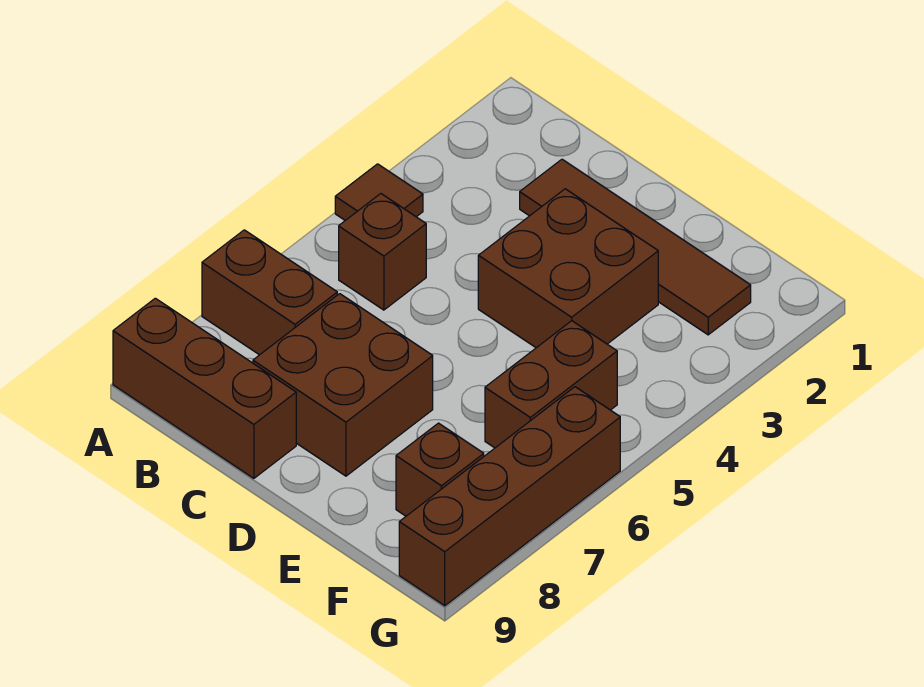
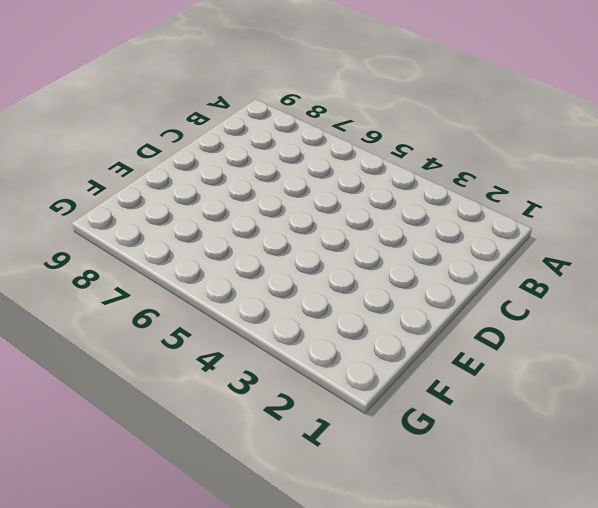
none -> brown tile A4 level 1
none -> brown brick A7:B7 level 1

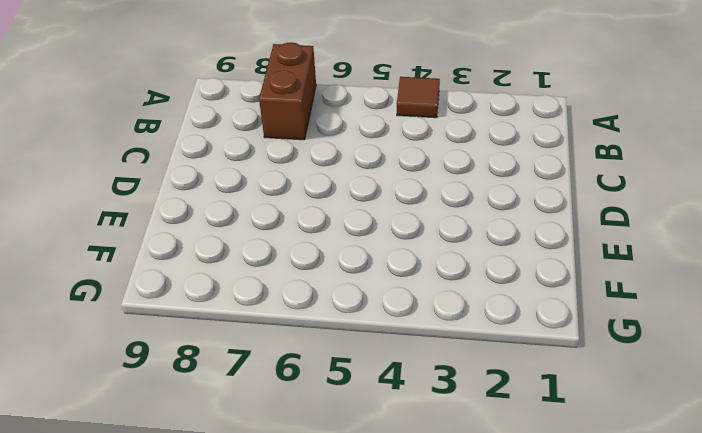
none -> brown brick A9:C9 level 1
none -> brown brick B5 level 1

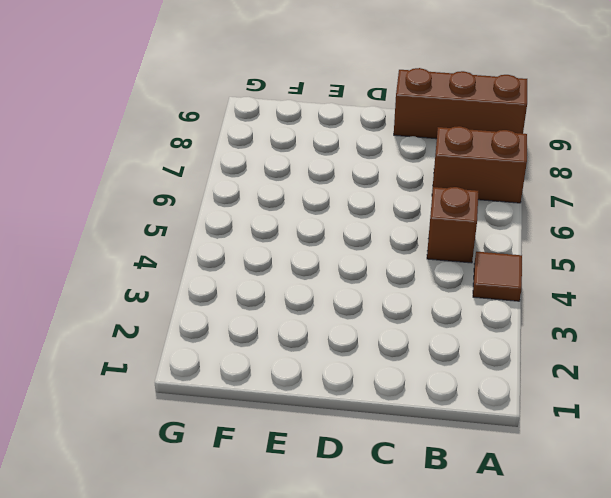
none -> brown tile C2:F2 level 1
none -> brown brick C7:D8 level 1

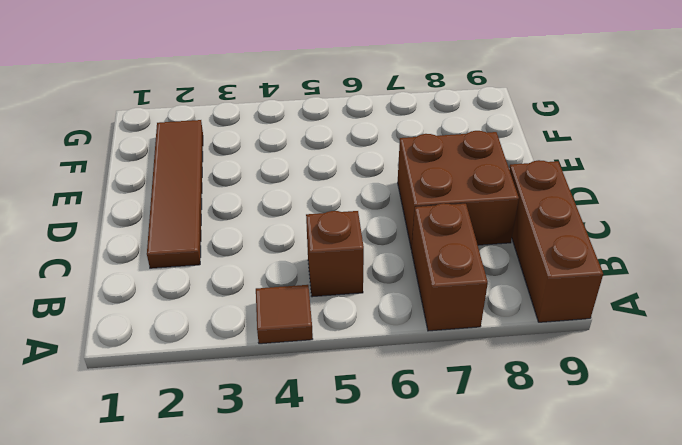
none -> brown brick D3:E4 level 1
none -> brown brick F5:F6 level 1

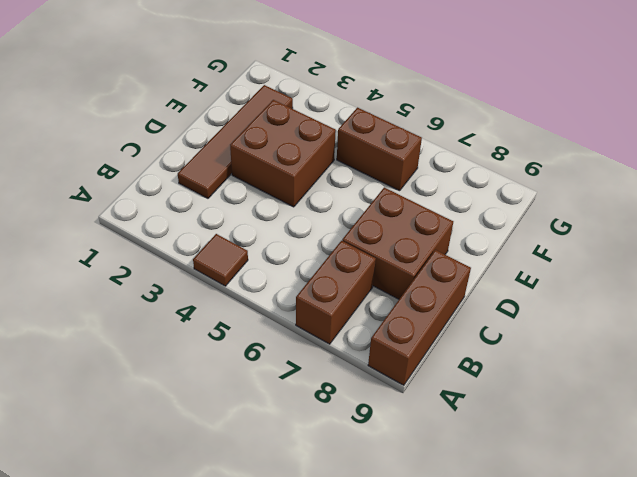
none -> brown brick B5 level 1
none -> brown brick F8 level 1

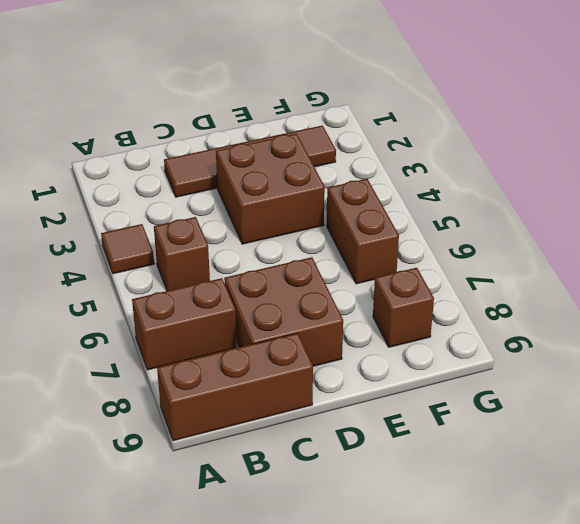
none -> brown brick G6:G9 level 1

